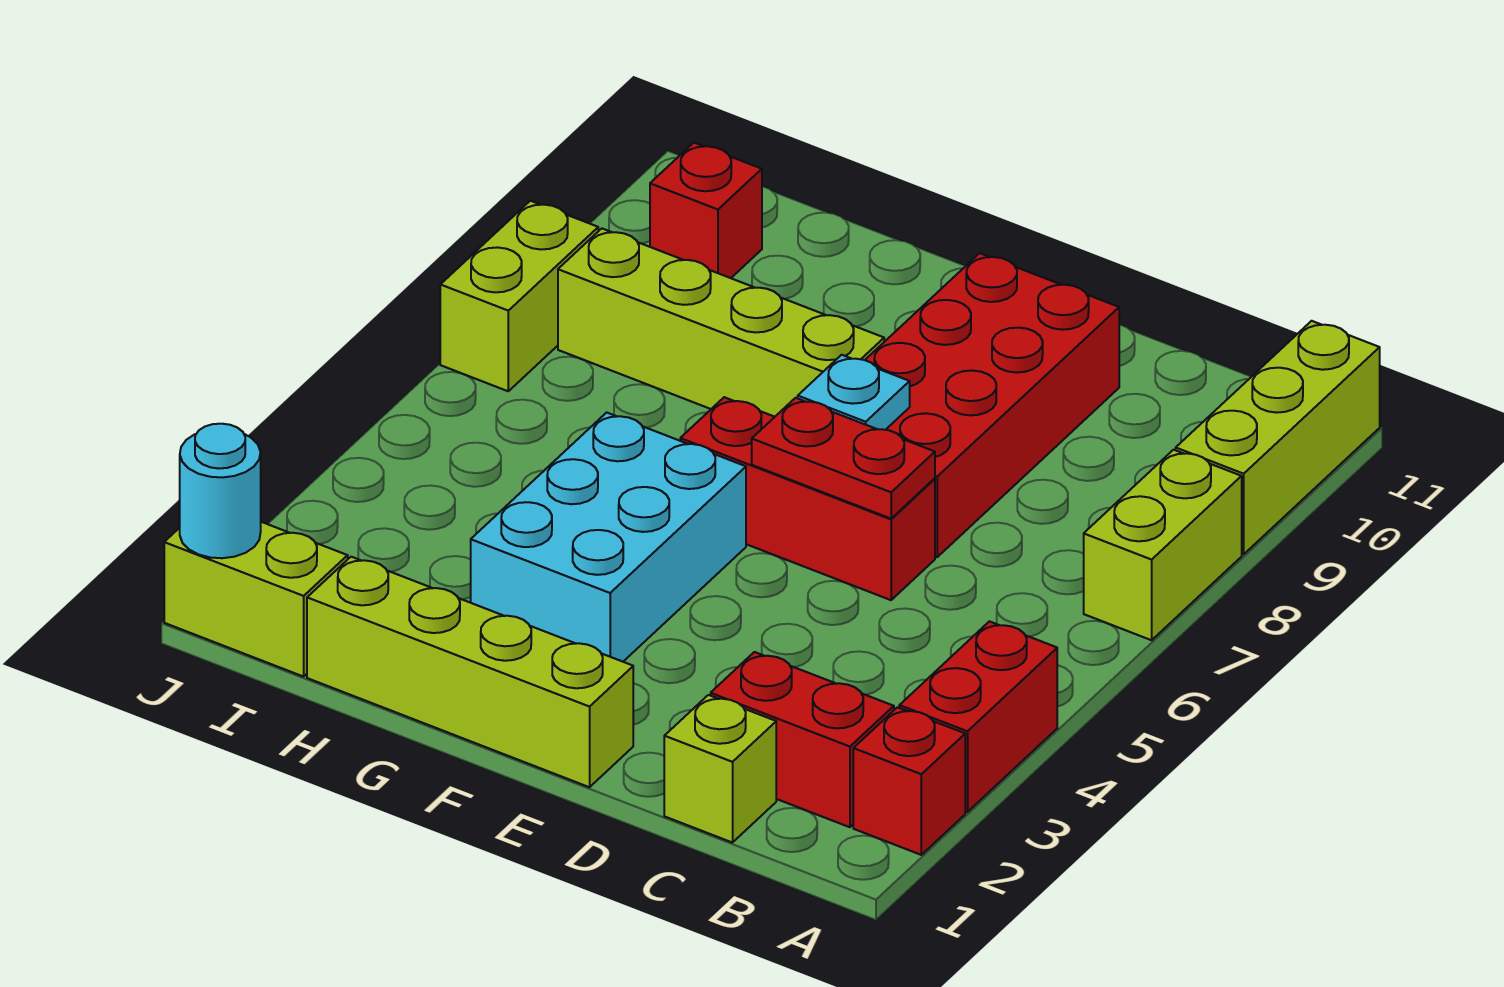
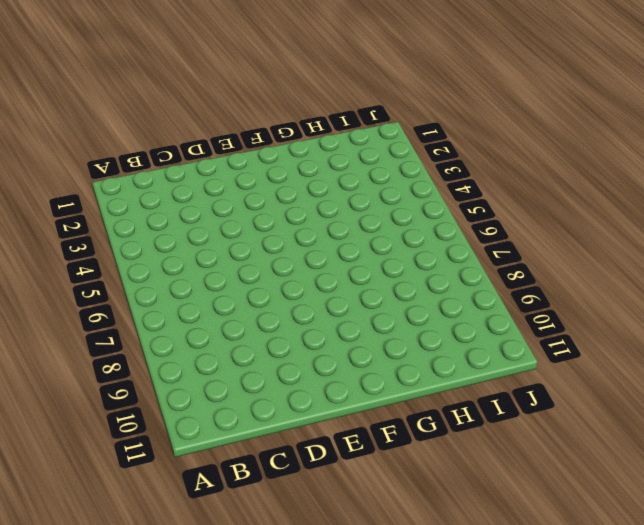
none -> red brick A2 level 1
none -> red brick A3:A4 level 1
none -> lime brick A7:A8 level 1

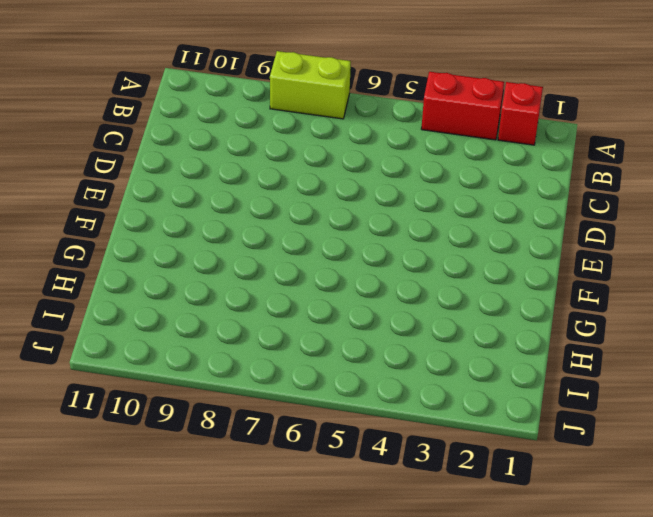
none -> lime brick A9:A11 level 1
none -> red brick B2:C2 level 1
none -> lime brick C1 level 1

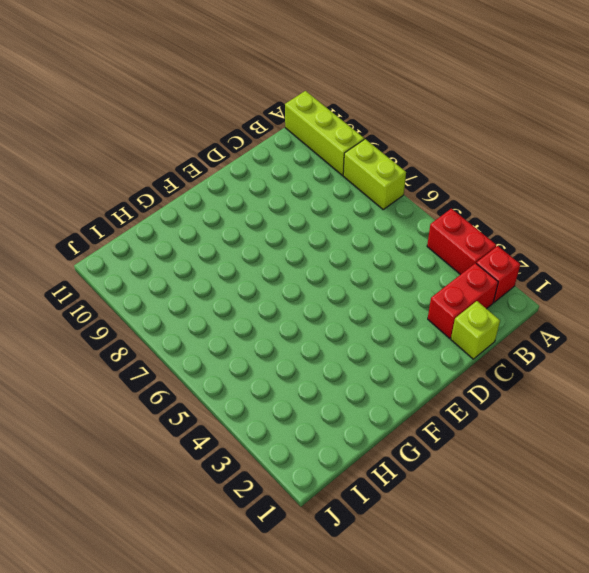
none -> red brick D6:F6 level 1
none -> red brick D7:E10 level 1
none -> lime brick E1:H1 level 1

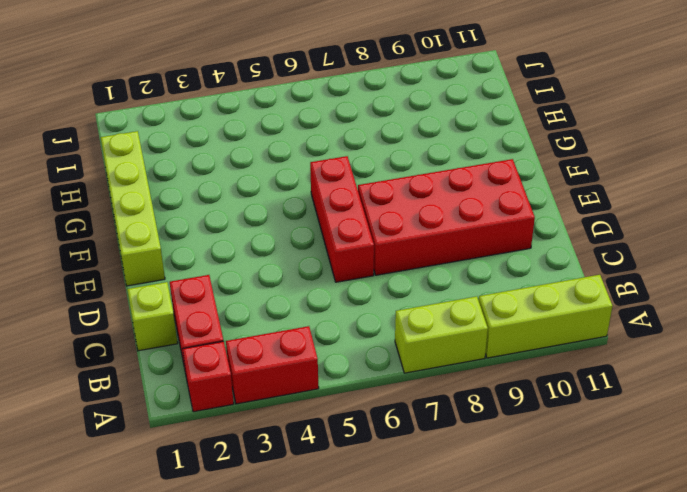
none -> cyan brick F3:G5 level 1
none -> lime brick F8:I8 level 1
none -> lime brick I1:J1 level 1

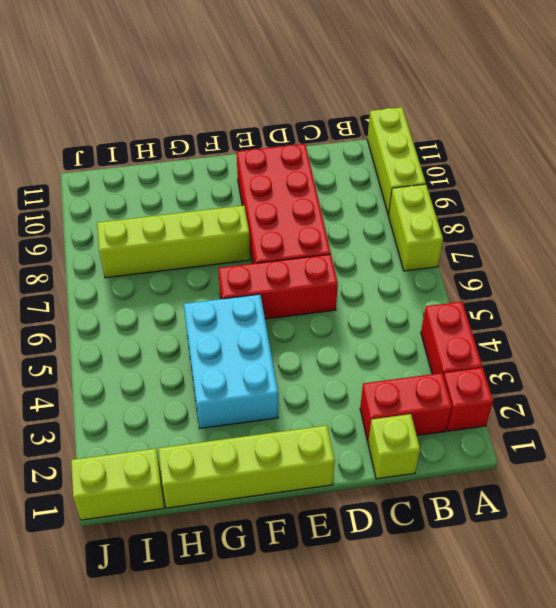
none -> red brick I10 level 1
none -> lime brick J7:J8 level 1
none -> red plate D6:E6 level 2

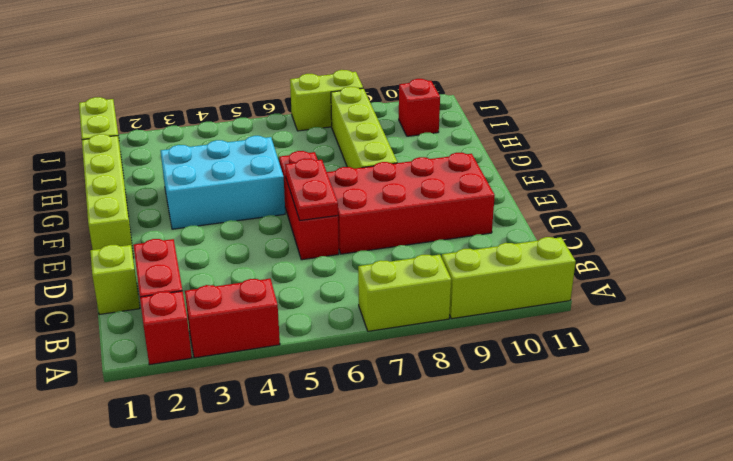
none -> cyan plate E7 level 2
none -> cyan round brick J1 level 2

